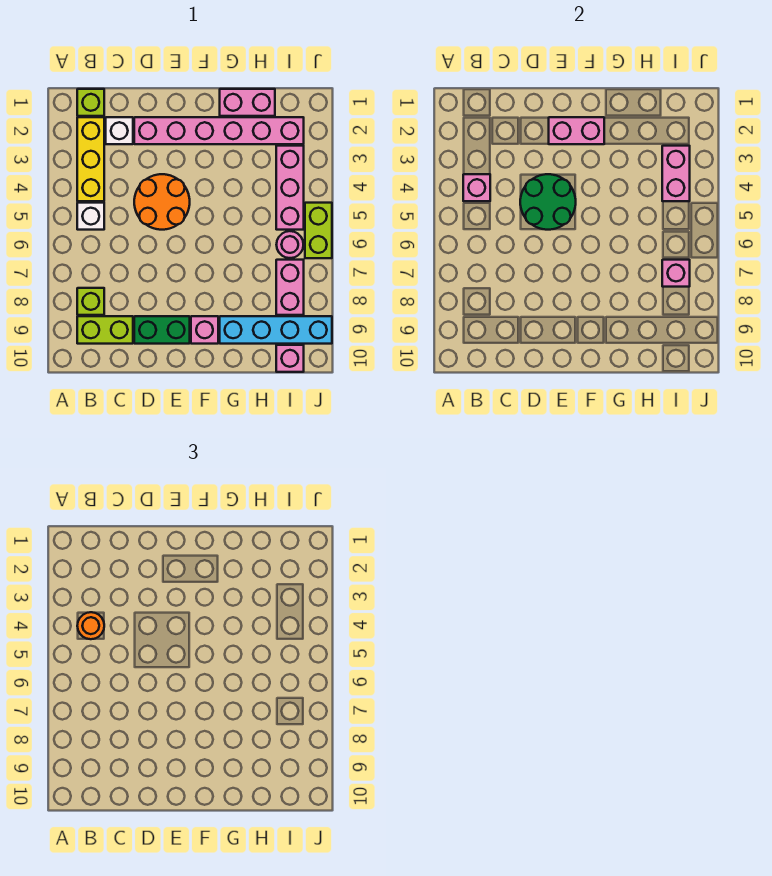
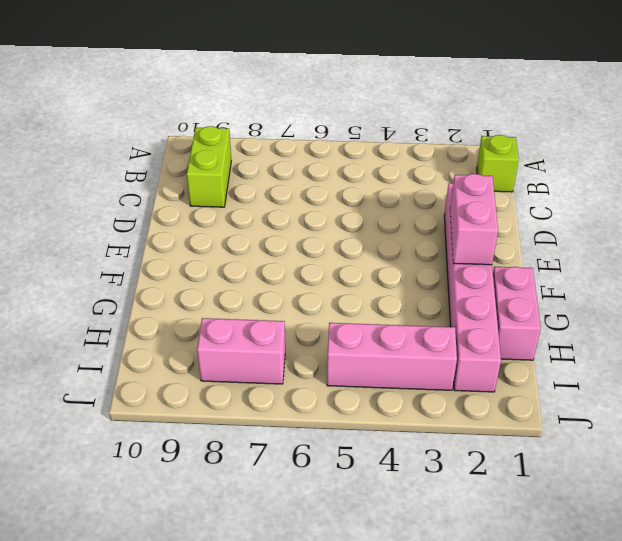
none -> yellow brick B2:B4 level 1
none -> white brick B5 level 1
none -> lime brick B8 level 1

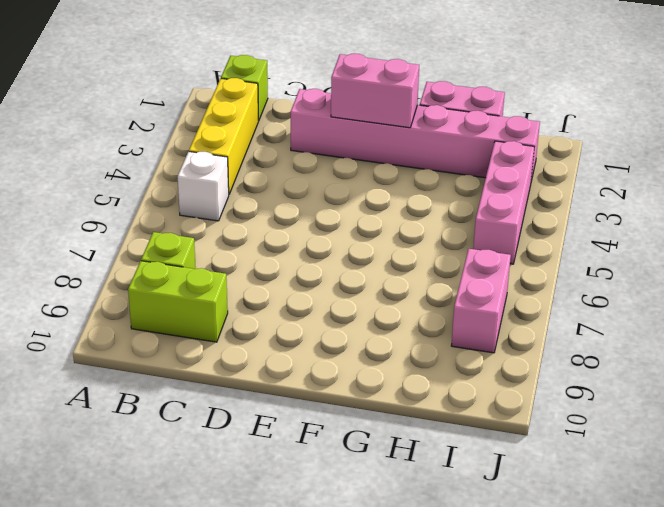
none -> white brick C2 level 1
none -> orange round brick D4:E5 level 1
none -> green brick D9:E9 level 1

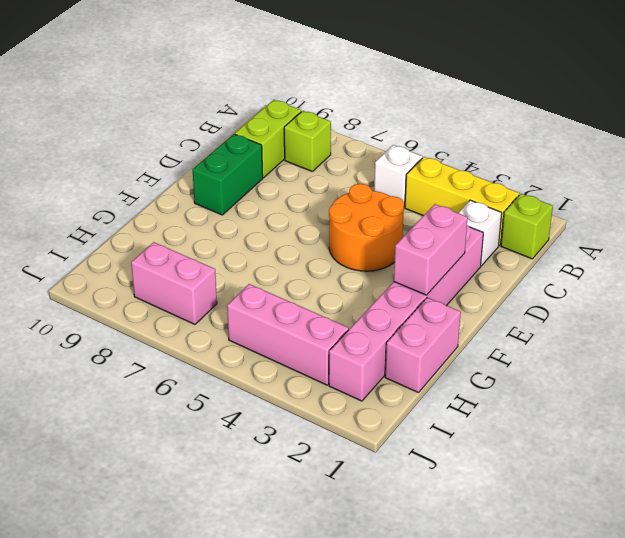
none -> pink brick F9 level 1
none -> cyan brick G9:J9 level 1
none -> pink round brick I6 level 1

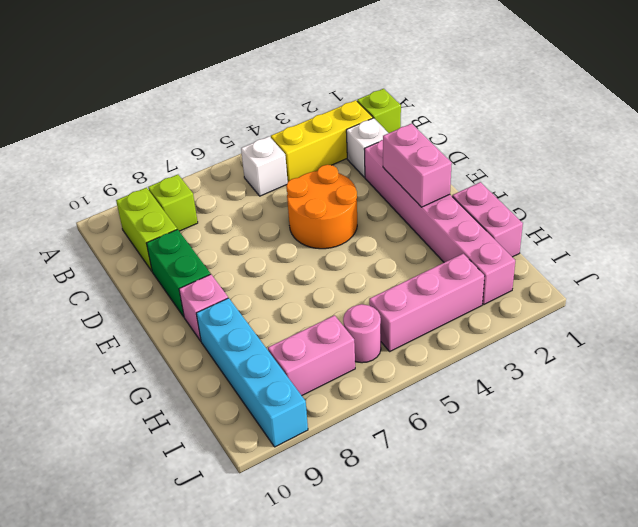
none -> pink brick I10 level 1
none -> lime brick J5:J6 level 1
none -> pink brick B4 level 2

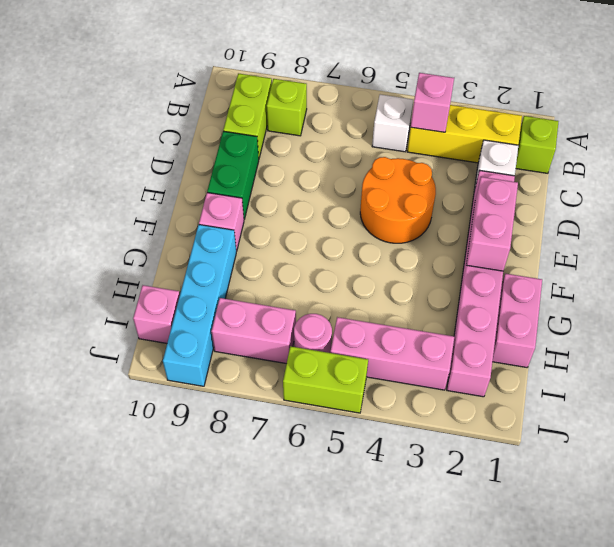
none -> green round brick D4:E5 level 2
none -> pink brick I3:I4 level 2
none -> pink brick I7 level 2

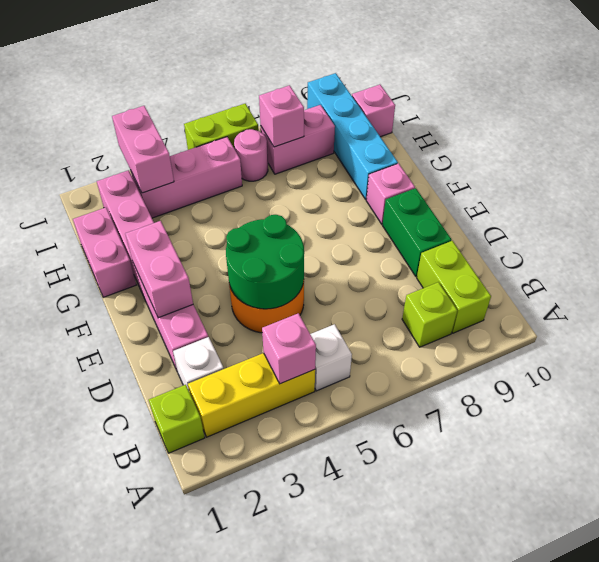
pink brick I3:J3 level 2 -> pink brick I3:I4 level 2
none -> orange round brick B4 level 3

